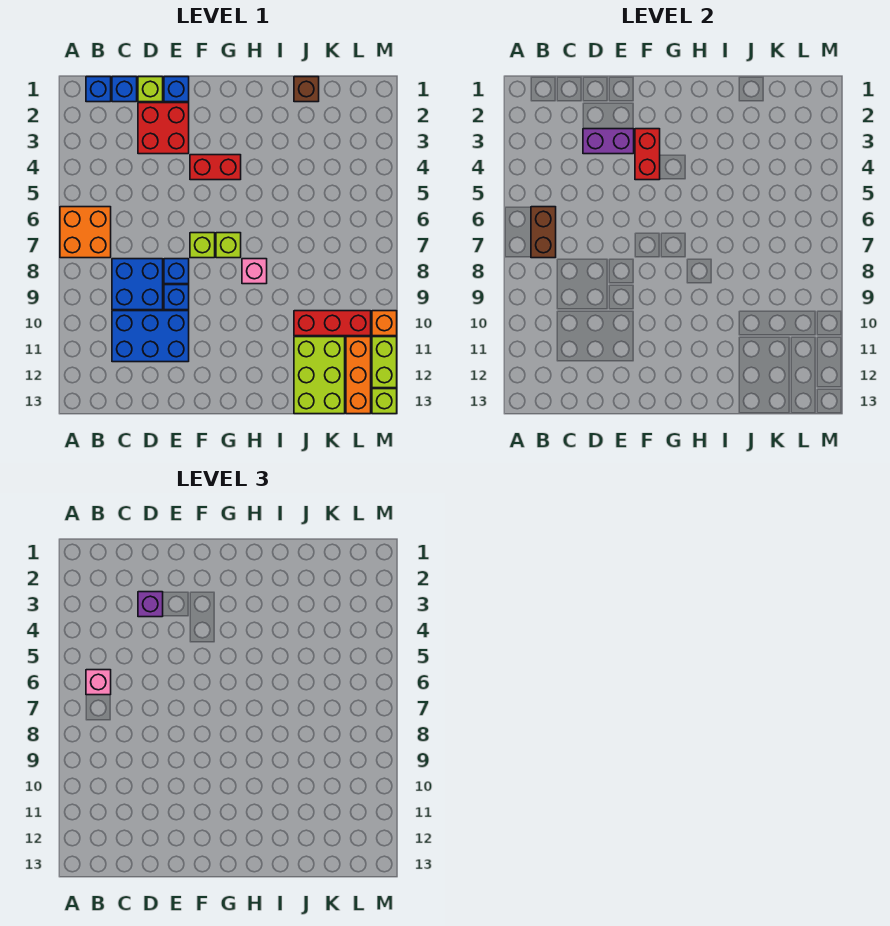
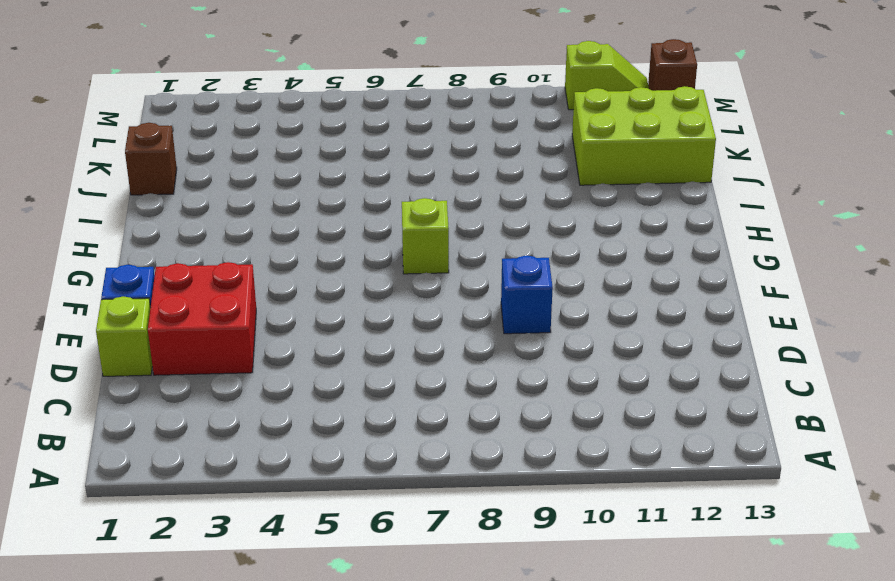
lime slope M11:M12 level 1 top 11 -> lime brick M11:M12 level 1
brown brick M13 level 1 -> lime brick M13 level 1
none -> orange brick A6:B7 level 1
none -> blue brick B1 level 1
none -> blue brick C1 level 1

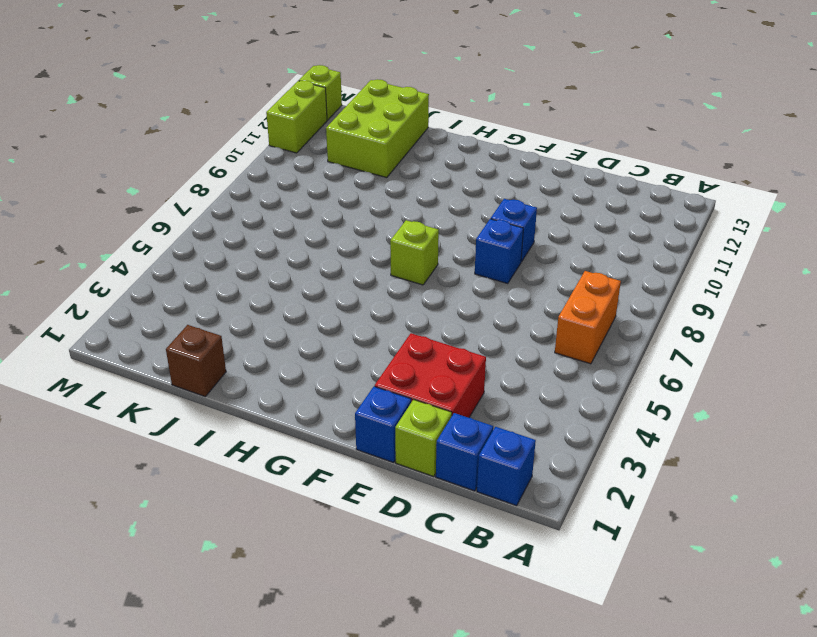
orange brick B6:B7 level 1 -> orange brick A6:B7 level 1
none -> blue brick C8:D9 level 1
none -> blue brick C10:E11 level 1
none -> red brick F4:G4 level 1

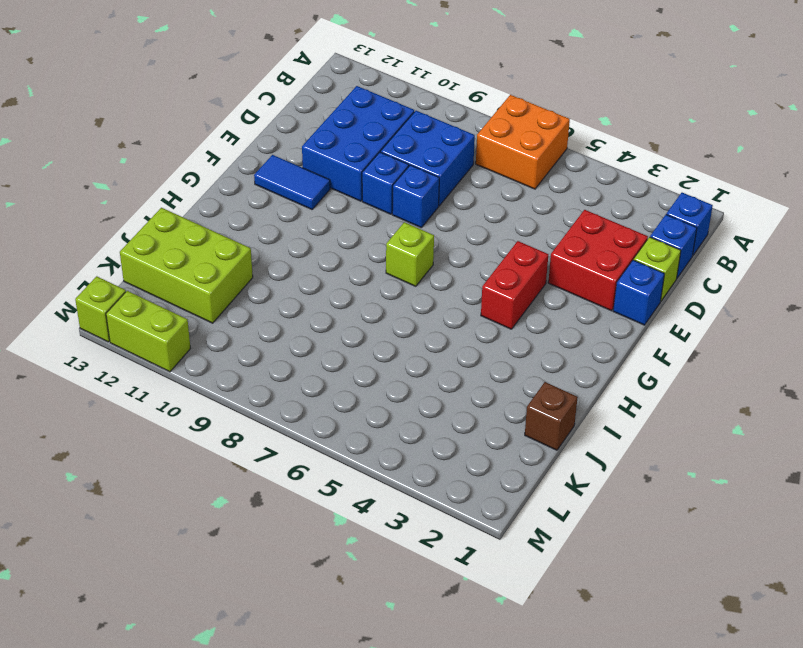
blue tile F11:F12 level 1 -> none
none -> lime brick F7 level 1
none -> pink brick H8 level 1
none -> red brick J10:L10 level 1

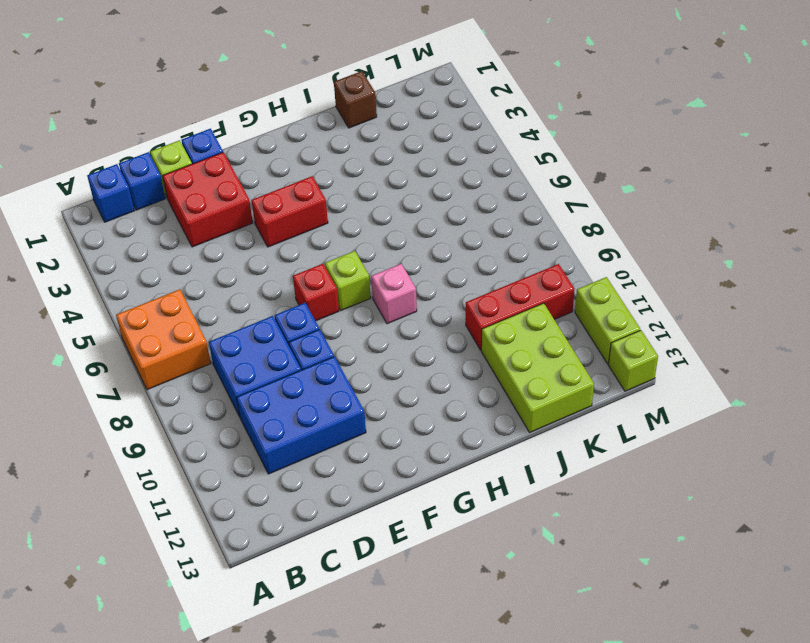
red brick F7 level 1 -> lime brick F7 level 1
none -> orange brick L11:L13 level 1
none -> orange brick M10 level 1
none -> brown brick B6:B7 level 2

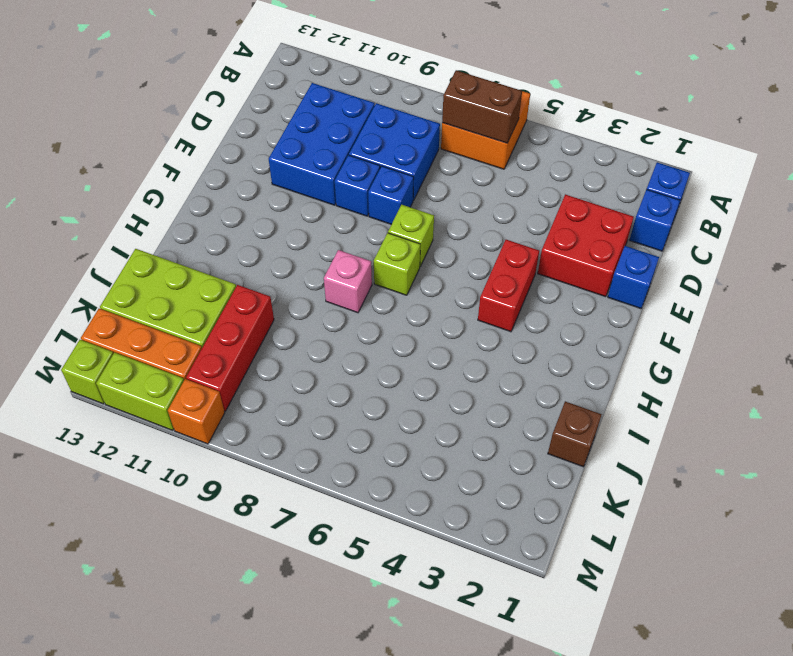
none -> lime brick D1 level 1
none -> purple brick D3:E3 level 2
none -> red brick F3:F4 level 2

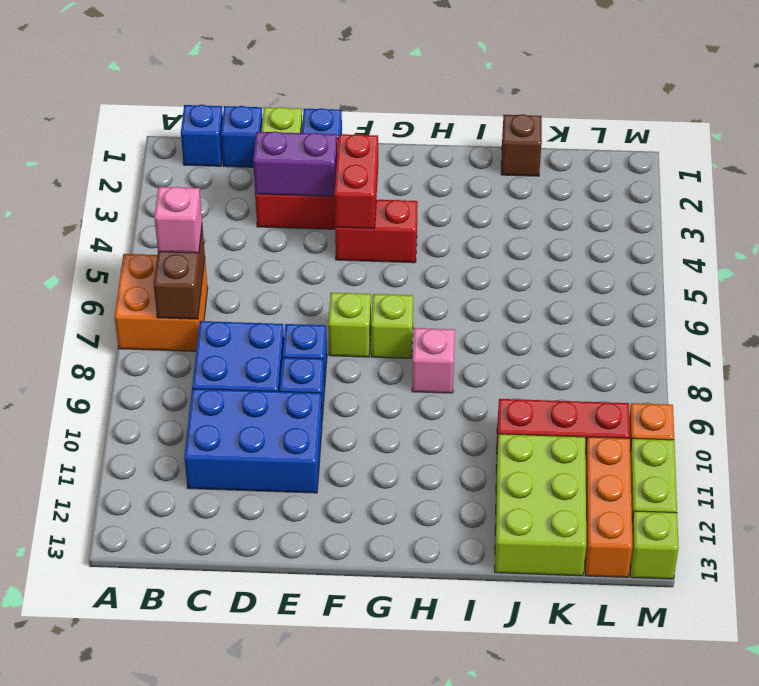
none -> purple brick D3 level 3

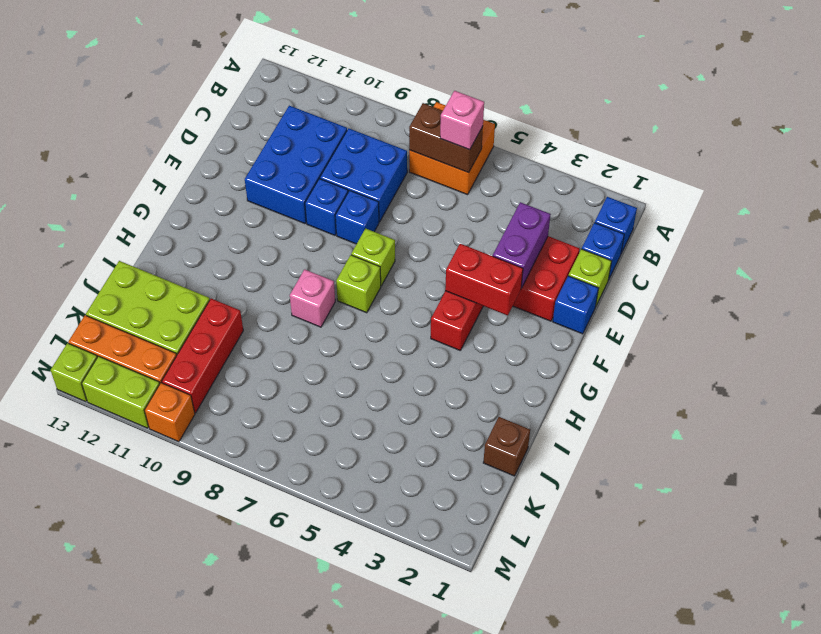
none -> purple brick D3 level 3

